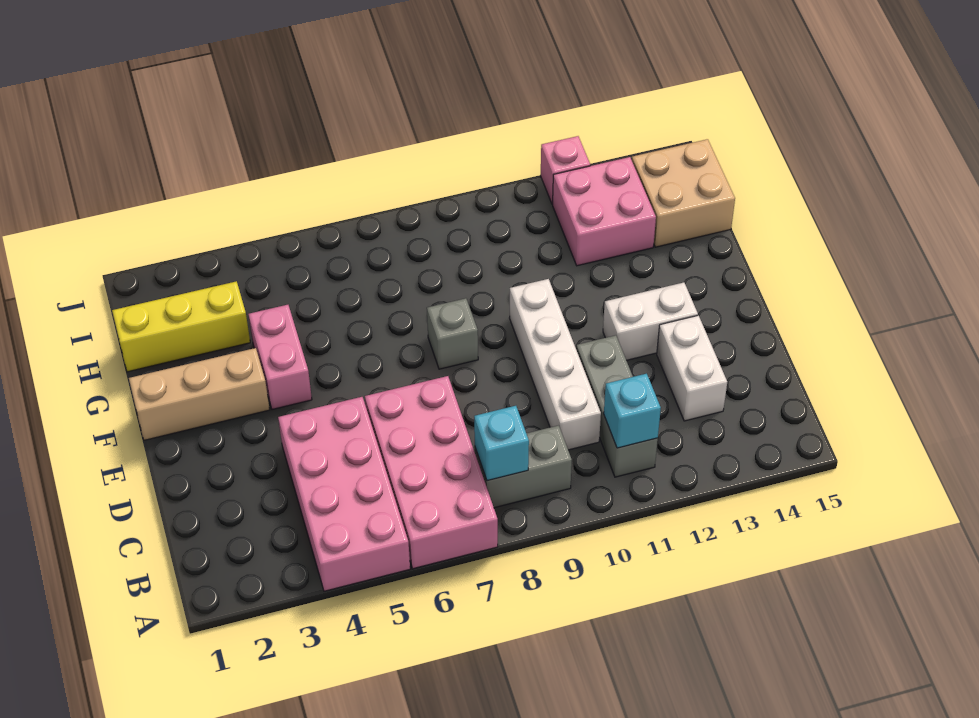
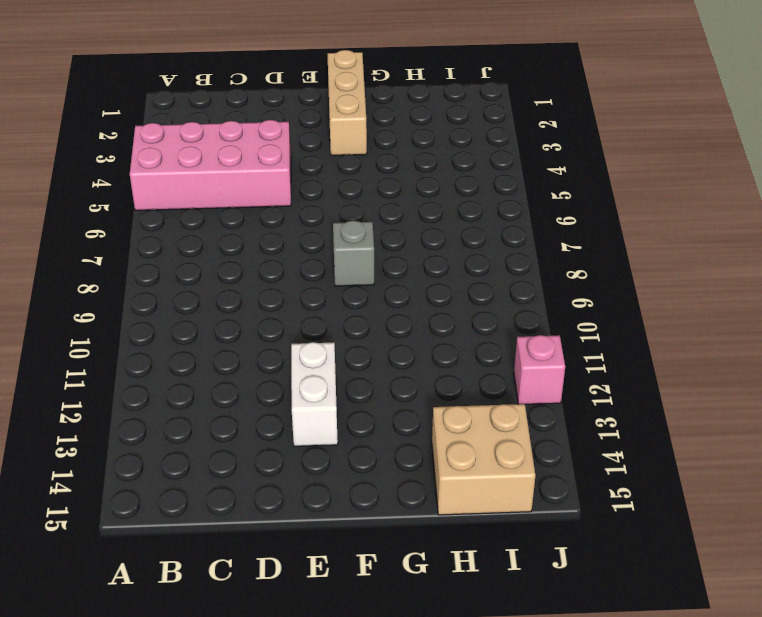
none -> pink brick A6:D7 level 1
none -> grey brick B8:B9 level 1
none -> grey brick B11:D11 level 1

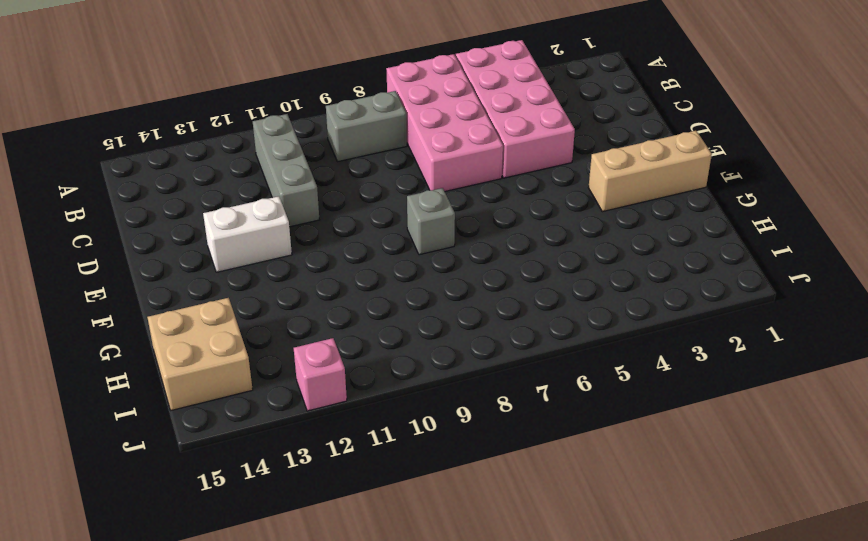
none -> white brick C10:F10 level 1
none -> white brick C13:D13 level 1
none -> pink brick F4:G4 level 1

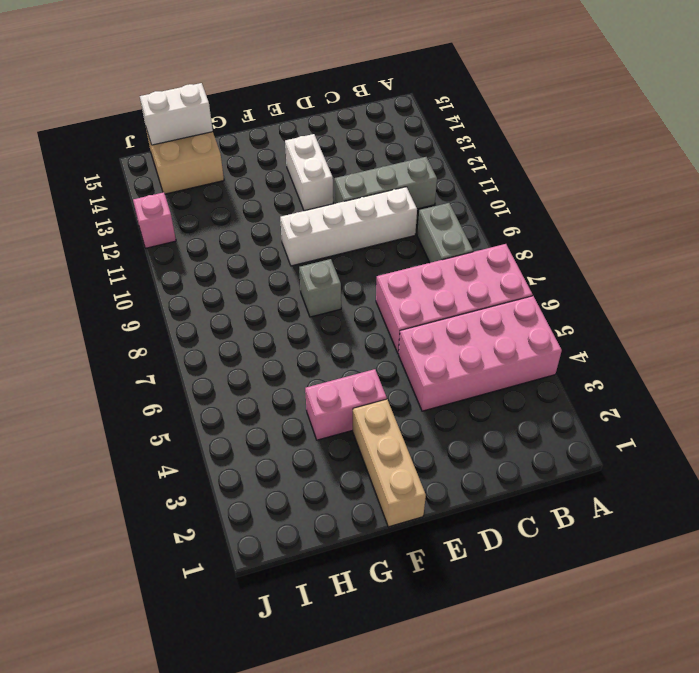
white brick H15:I15 level 2 -> white brick C13:D13 level 1
none -> yellow brick H1:H3 level 1
none -> pink brick H12:I13 level 1
none -> cyan brick B8 level 2

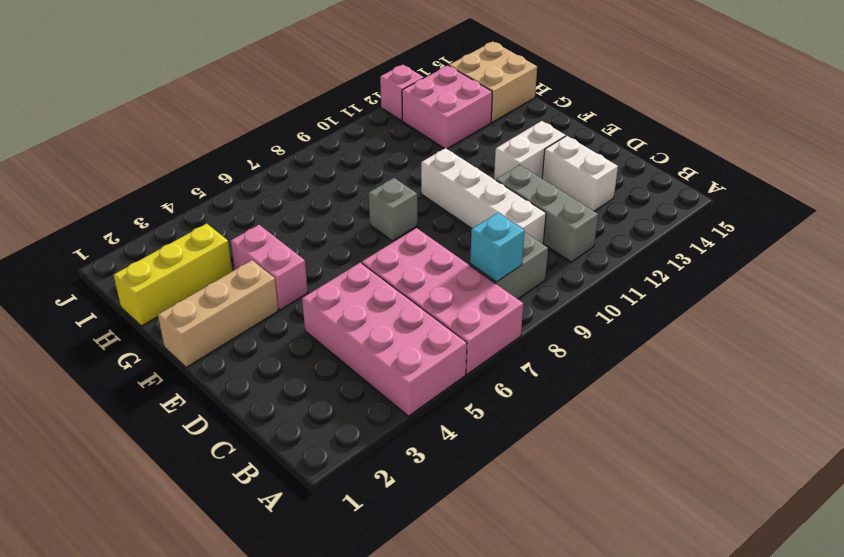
none -> cyan brick B11 level 2

